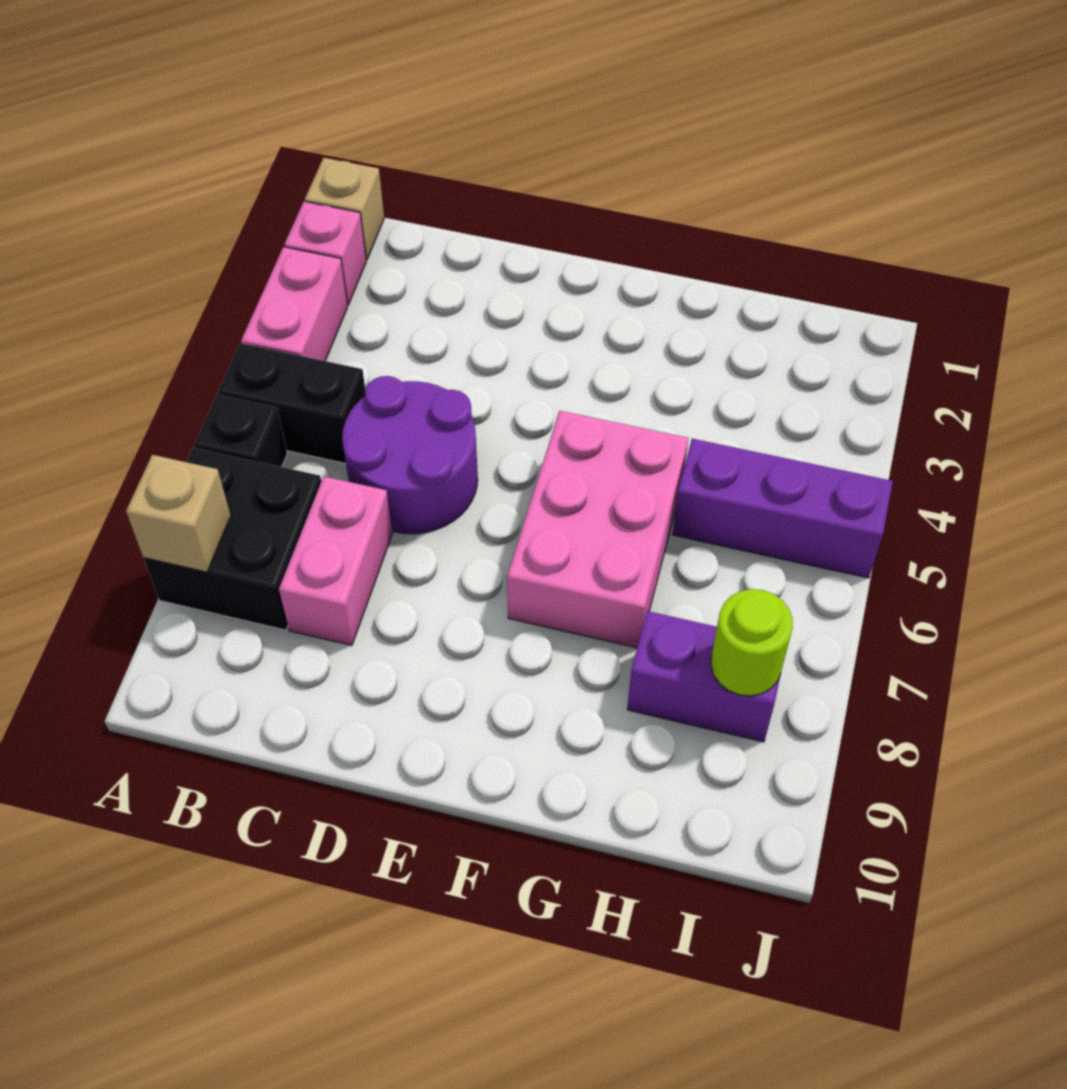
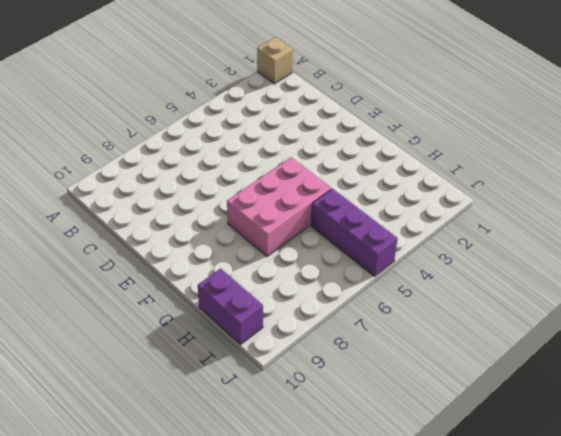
purple brick H10:I10 level 1 -> purple brick H8:I8 level 1
none -> pink brick A2 level 1
none -> pink brick A3:A4 level 1
none -> black brick A5:B5 level 1

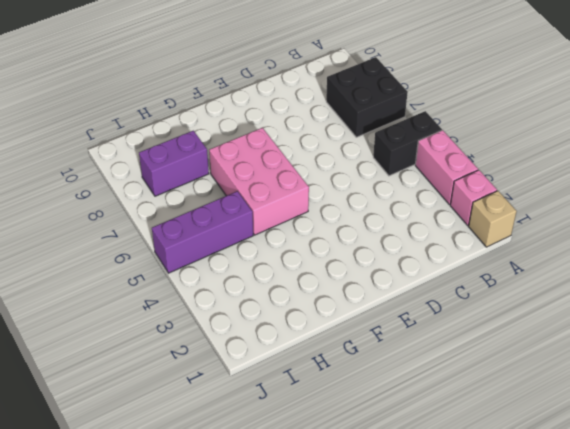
none -> black brick A6 level 1
none -> purple round brick C5:D6 level 1
none -> pink brick C7:C8 level 1

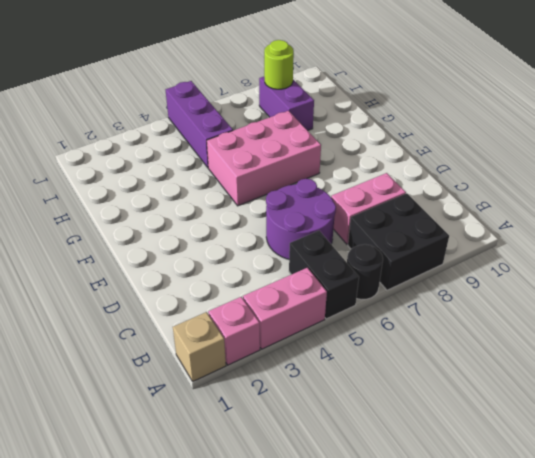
black round brick A6 level 1 -> black brick A6 level 1
none -> tan brick A8 level 2

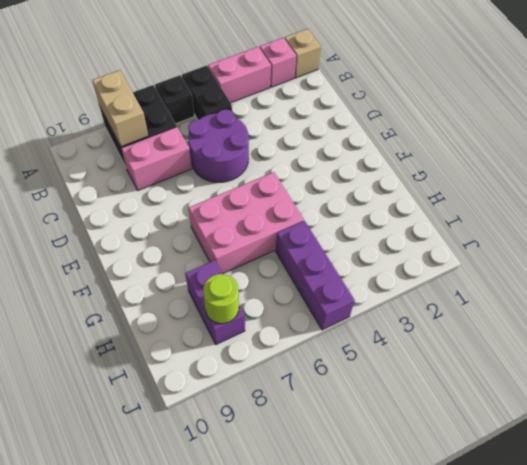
tan brick A8:B8 level 2 -> tan brick A8 level 2

